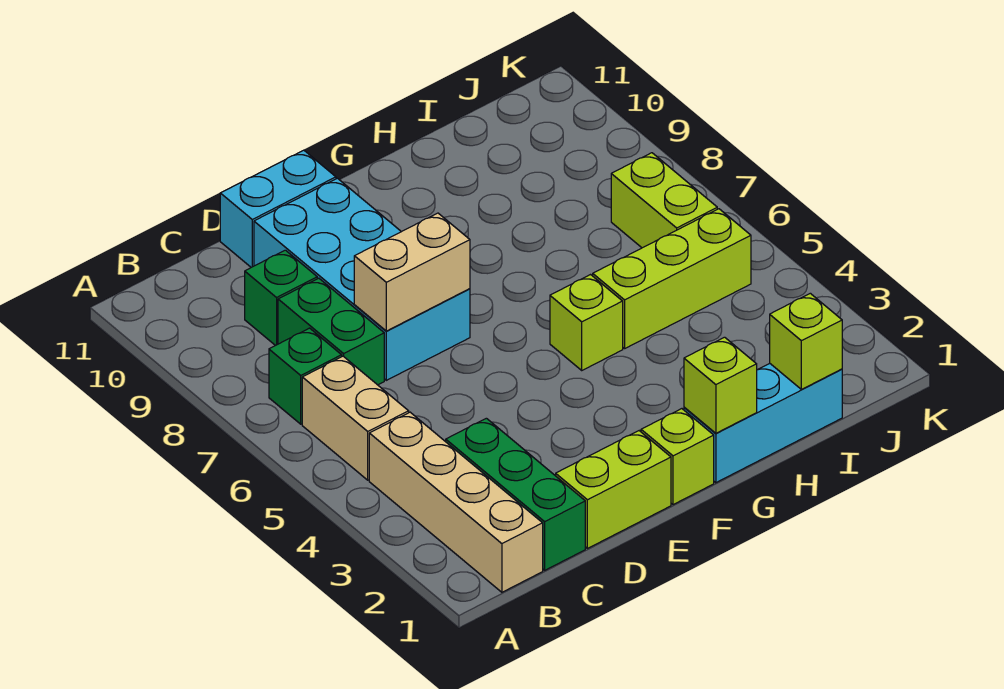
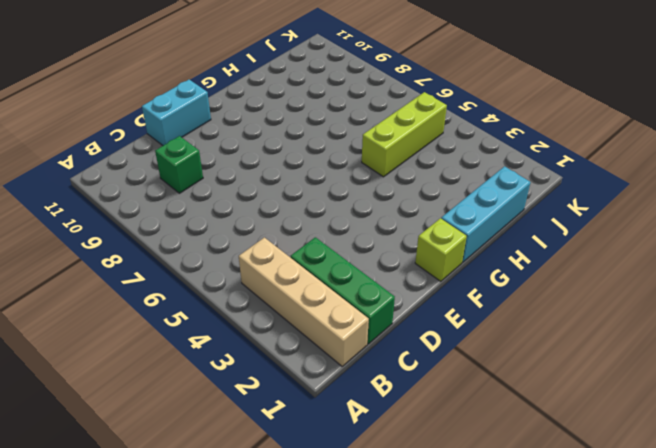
none -> tan brick B5:B6 level 1
none -> green brick B7 level 1
none -> green brick C7:C8 level 1

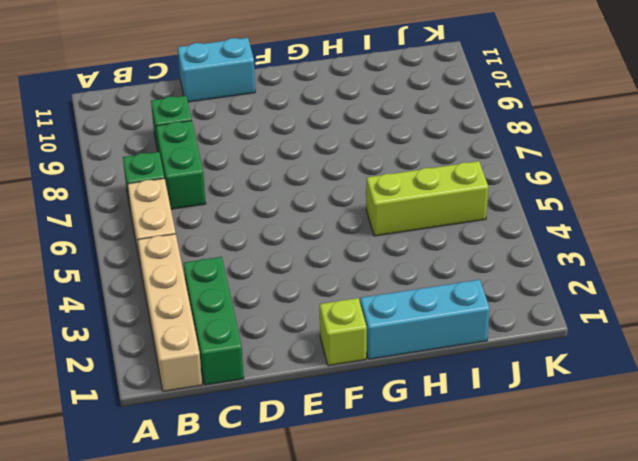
none -> lime brick D1:E1 level 1
none -> cyan brick D7:E10 level 1
none -> lime brick G5 level 1

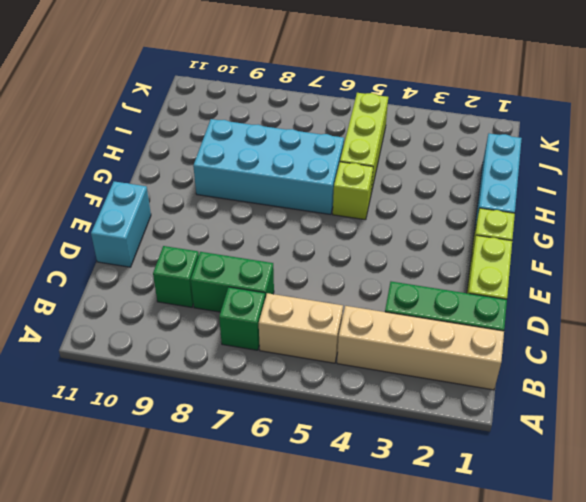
cyan brick G6:H9 level 1 -> cyan brick D7:E10 level 1
none -> lime brick J6:J7 level 1
none -> tan brick D7:E7 level 2
none -> lime brick G1 level 2

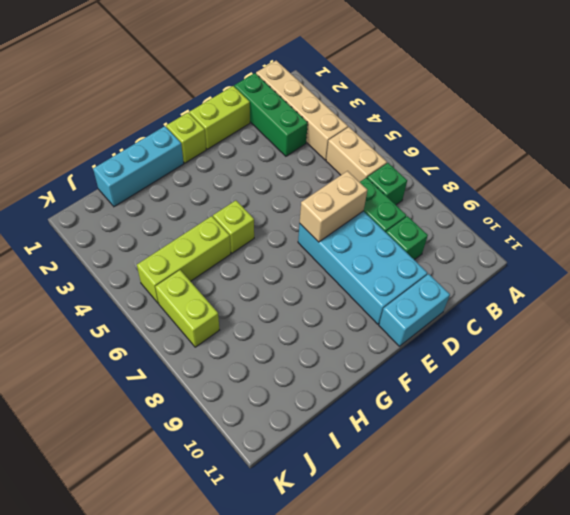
none -> lime brick G1 level 2
none -> lime brick I1 level 2

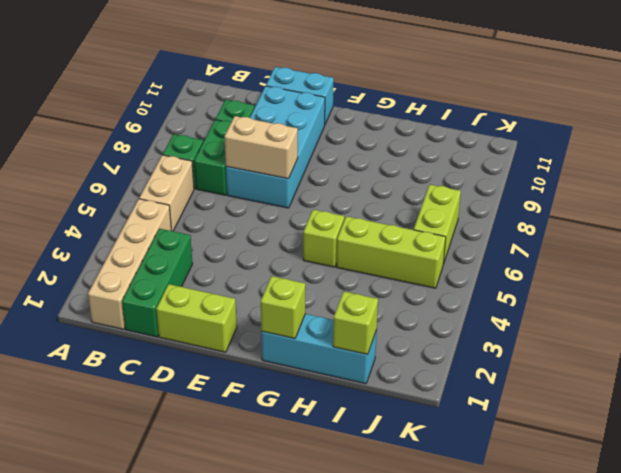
none -> lime brick F1 level 1

